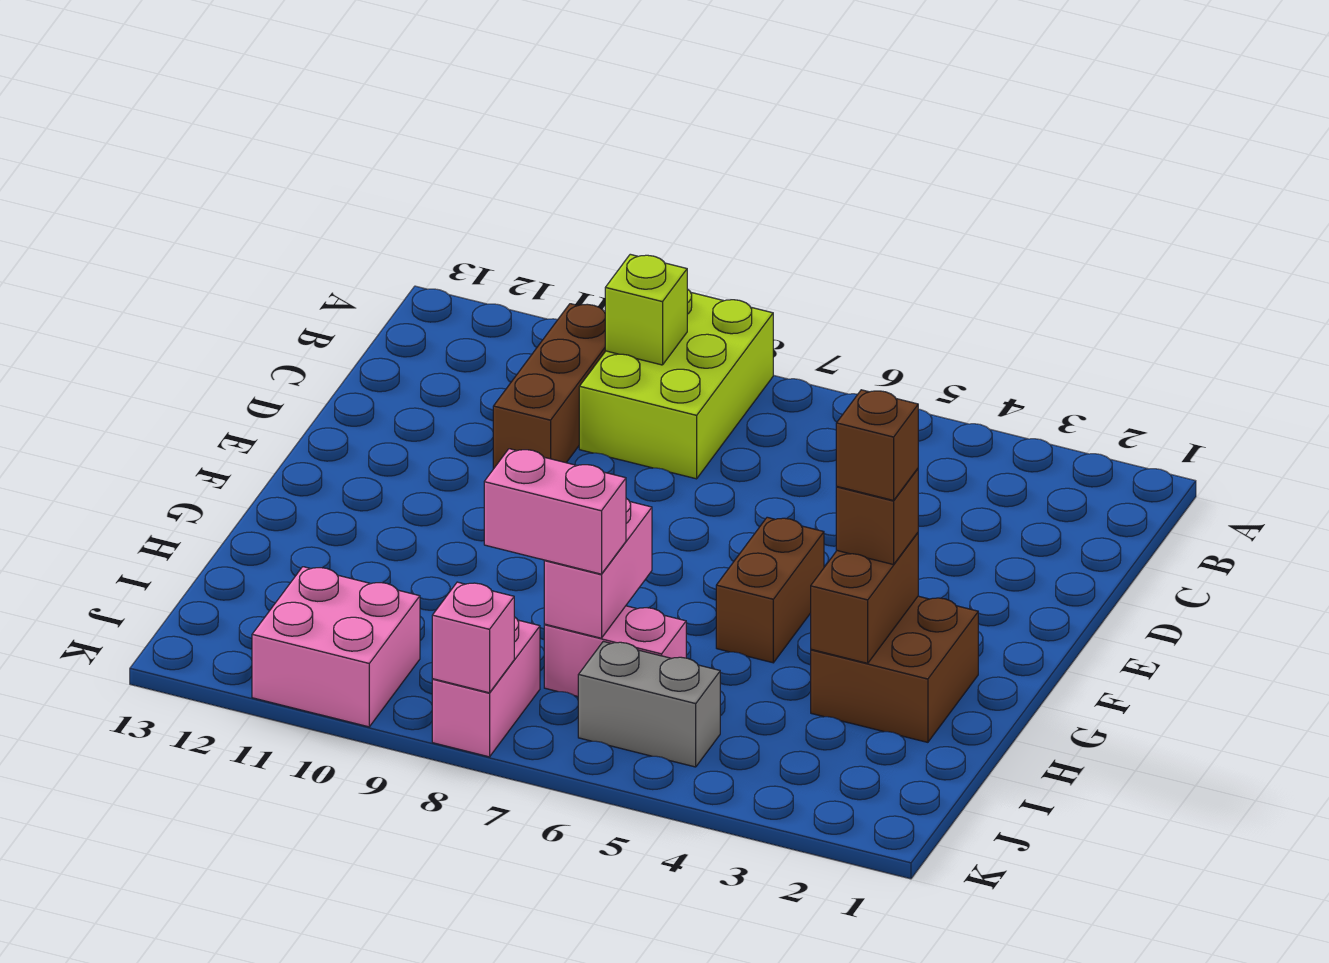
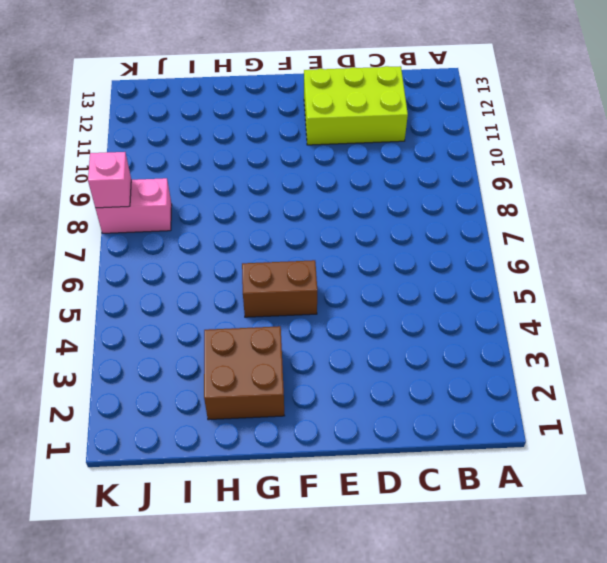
lime brick C11:E12 level 1 -> lime brick A8:C9 level 1
none -> brown brick B10:D10 level 1
none -> pink brick I6:I7 level 1
none -> grey brick J5:J6 level 1

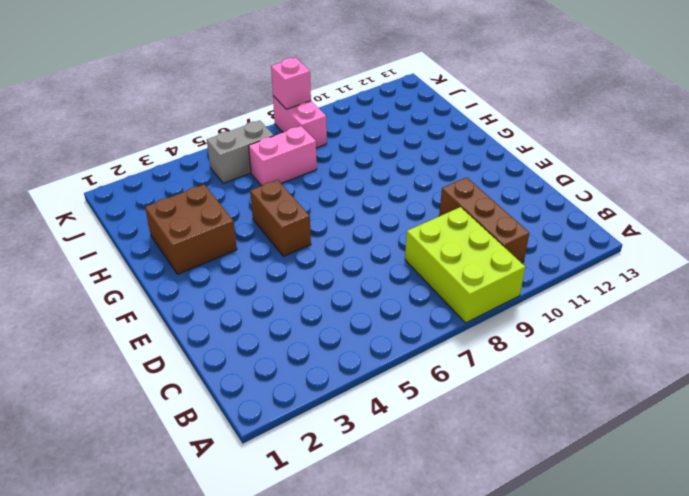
none -> pink brick J10:K11 level 1
none -> lime brick B9 level 2
none -> brown brick G3:H3 level 2

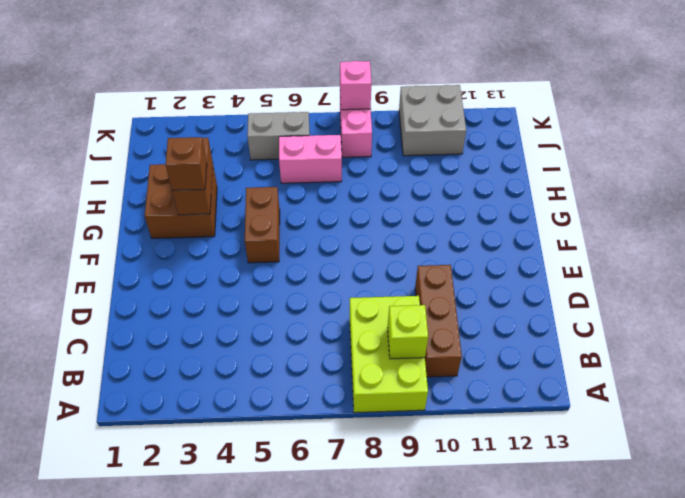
grey brick J10:K11 level 1 -> pink brick J10:K11 level 1
none -> pink brick H7:I7 level 2
none -> pink brick I7:I8 level 3
none -> brown brick G3 level 4

